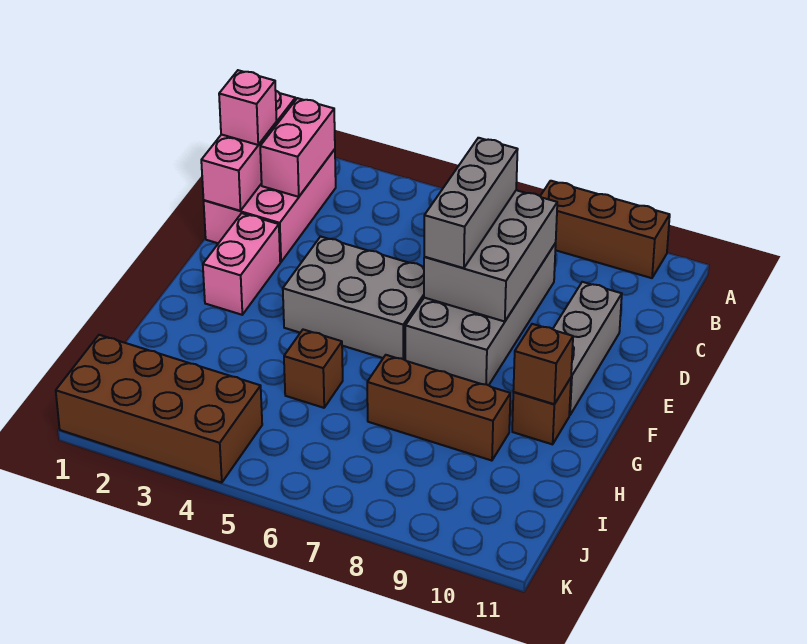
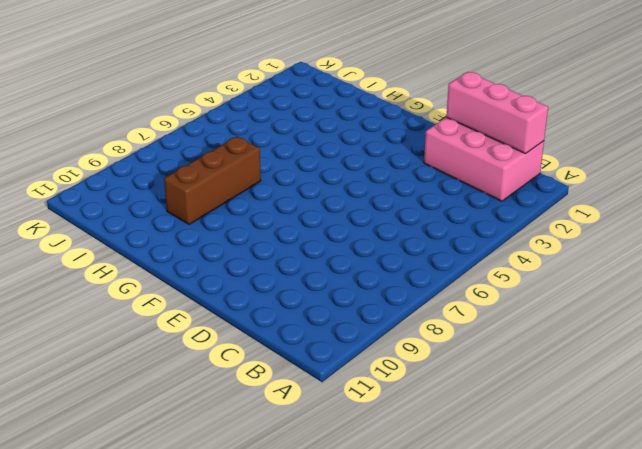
none -> brown brick A8:A10 level 1
none -> grey brick C7:F8 level 1
none -> grey brick D10:F10 level 1

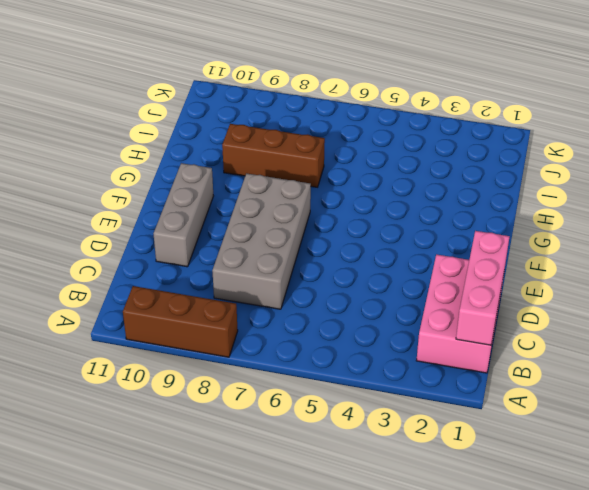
none -> pink brick E2:F2 level 1
none -> grey brick E4:F6 level 1
none -> brown brick G10 level 1

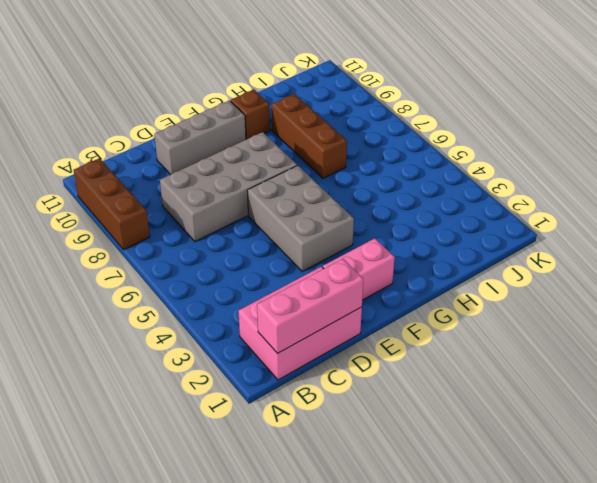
none -> brown brick H5 level 1
none -> brown brick J1:K4 level 1
none -> pink brick B2:C2 level 2

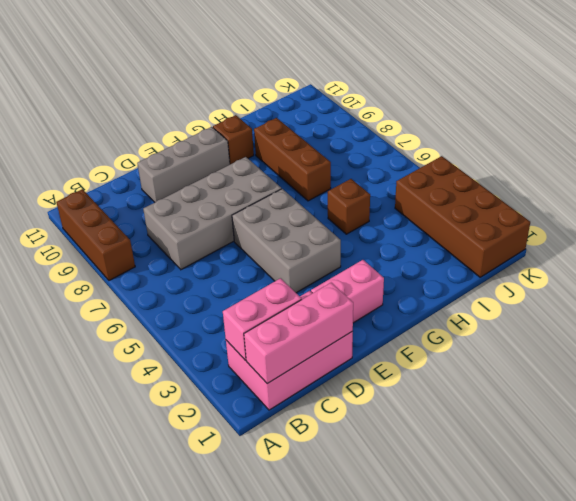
none -> grey brick C7:E8 level 2
none -> brown brick G10 level 2
none -> pink brick C1 level 3

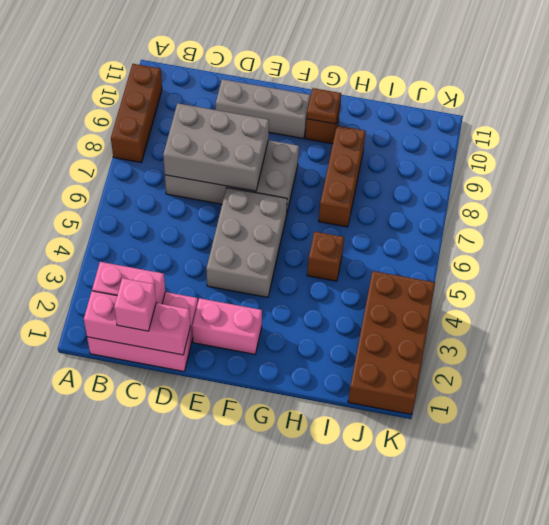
brown plate G10 level 2 -> brown brick G10 level 2
none -> grey brick C7:E7 level 3

